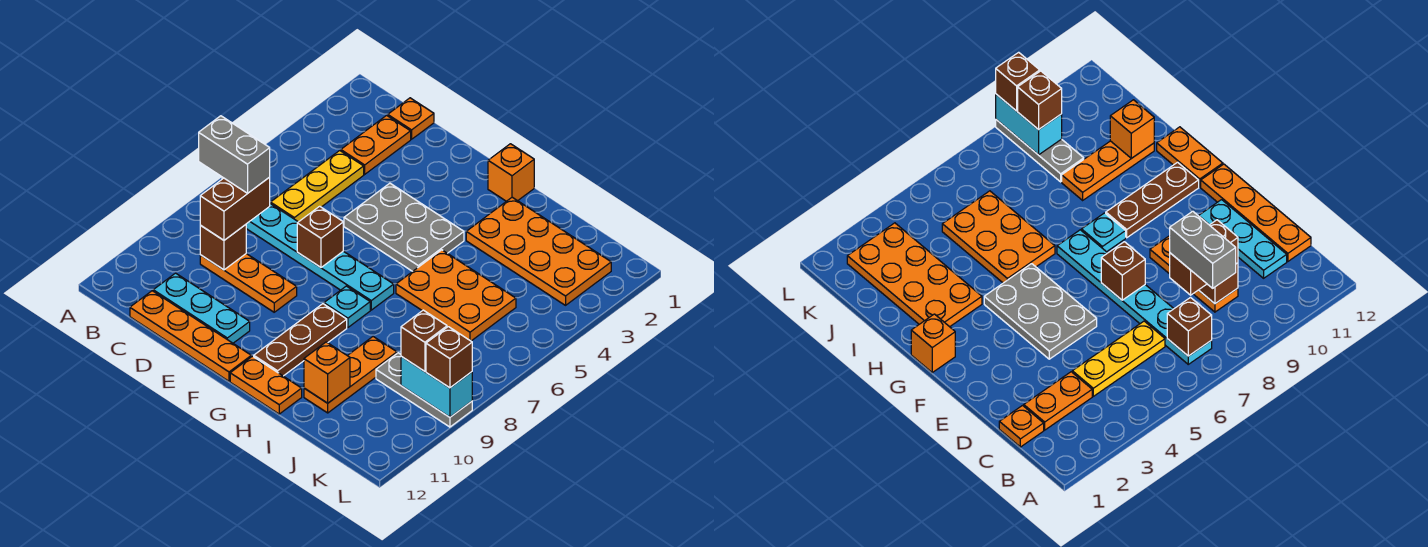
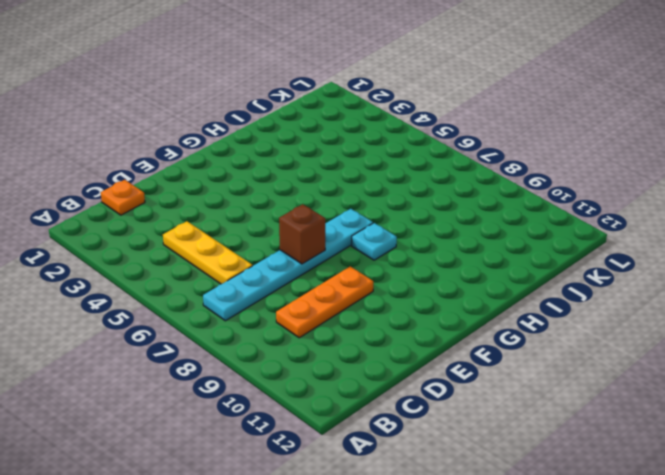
none -> orange plate C2:C3 level 1
none -> cyan plate C11:E11 level 1
none -> orange plate C12:F12 level 1

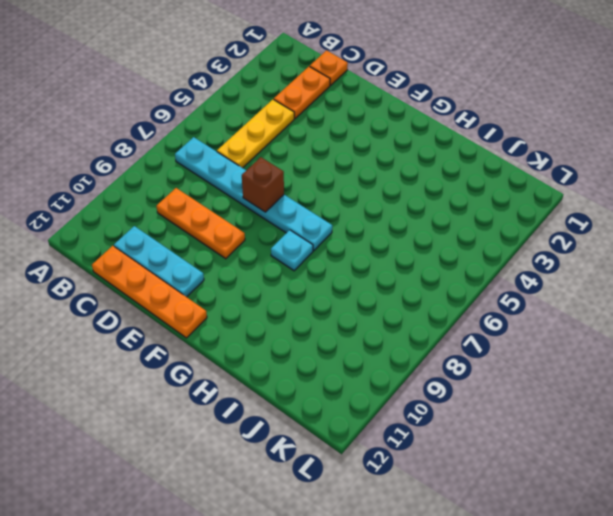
none -> grey plate E4:G5 level 1
none -> orange brick G1 level 1
none -> brown plate G9:G11 level 1

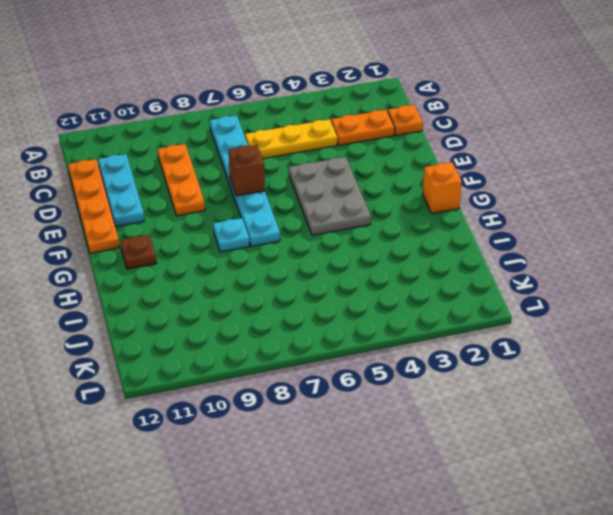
brown plate G11 level 1 -> brown plate G9:G11 level 1
none -> orange plate G12:H12 level 1
none -> orange plate H2:K3 level 1
none -> orange plate H5:J6 level 1

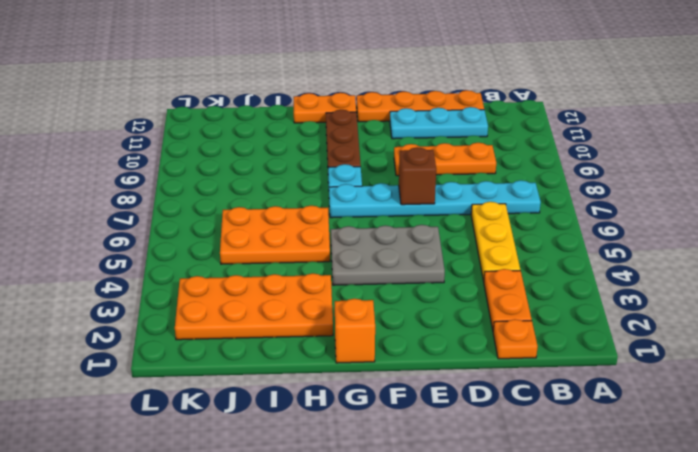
none -> orange plate I9:I11 level 1
none -> grey plate J9:L9 level 1
none -> brown brick B7 level 2

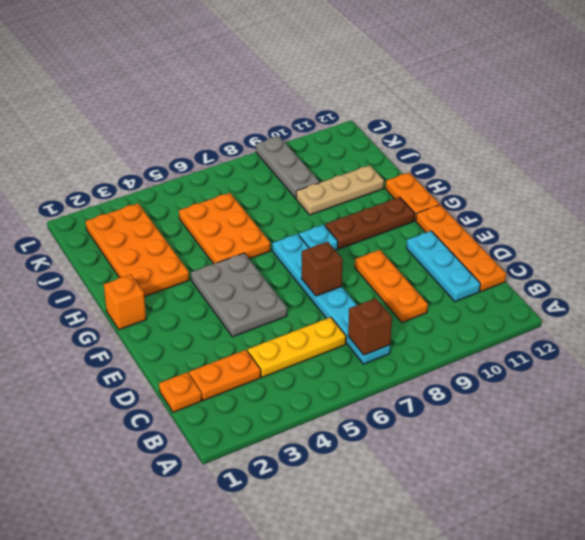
tan plate I9:I11 level 1 -> orange plate I9:I11 level 1
none -> brown brick C9 level 2
none -> orange brick I11 level 2
none -> cyan brick K9:L9 level 2

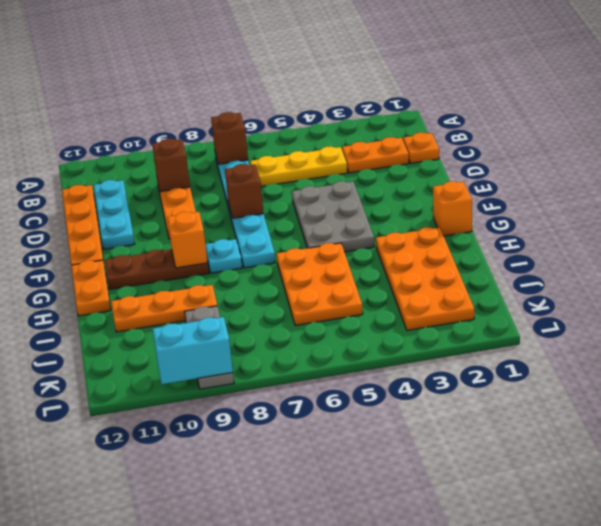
orange brick G9 level 2 -> orange brick I11 level 2
cyan brick L9:L10 level 2 -> cyan brick K9:L9 level 2
none -> brown brick C8:C9 level 3
none -> brown brick K9 level 3
none -> brown brick L9 level 3

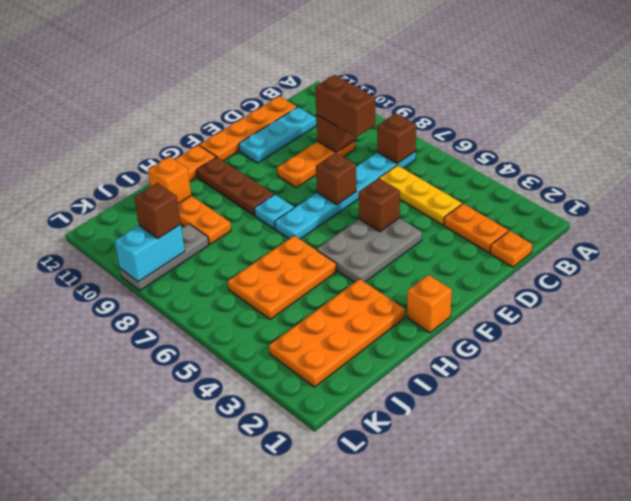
brown brick E5 level 2 -> brown brick L9 level 3
none -> grey brick B8:C8 level 4

